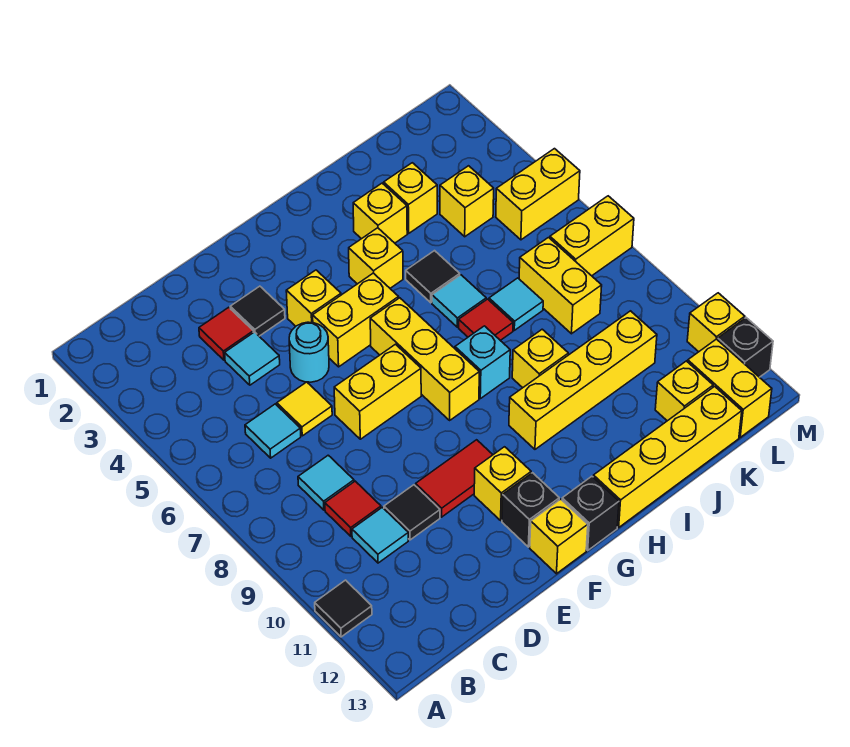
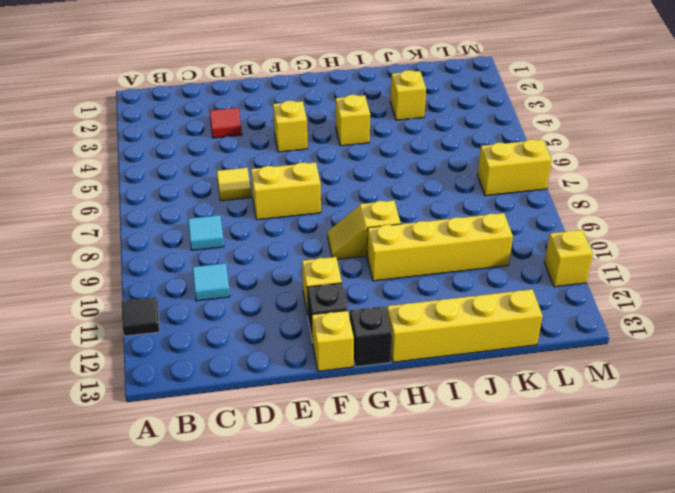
yellow slope G9:H9 level 1 top H -> none
none -> cyan tile C6 level 1
none -> red tile C9 level 1
none -> cyan tile D4 level 1
none -> black tile D10 level 1

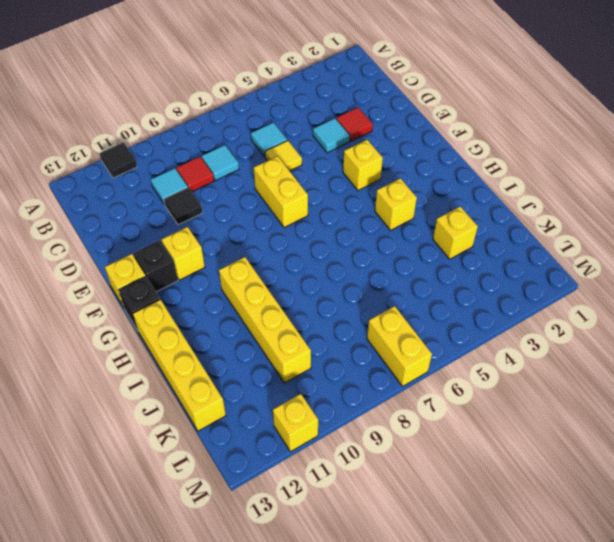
none -> black tile E3 level 1
none -> cyan round brick E5 level 1
none -> red tile E10:F10 level 1
none -> yellow brick F5:G5 level 1

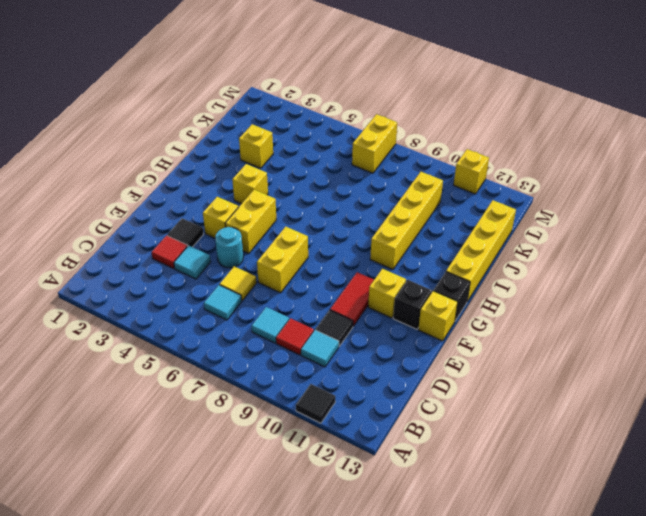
none -> yellow brick G6:G8 level 1
none -> cyan brick H8 level 1
none -> yellow brick I3 level 1
none -> black tile I5 level 1

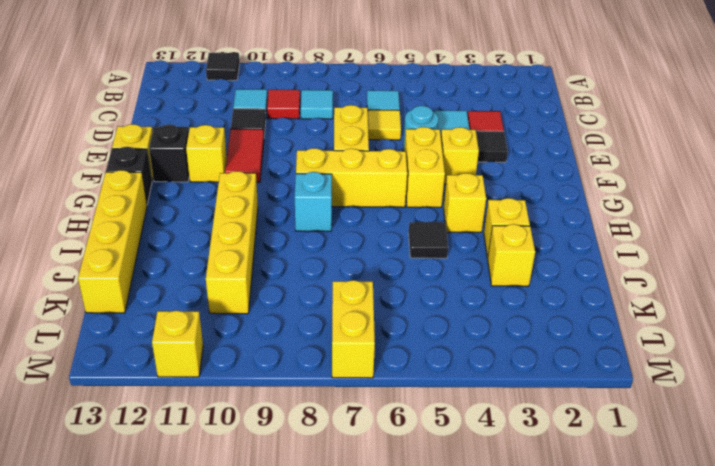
none -> cyan tile I6 level 1
none -> red tile I7 level 1
none -> yellow brick I9 level 1
none -> cyan tile J7 level 1

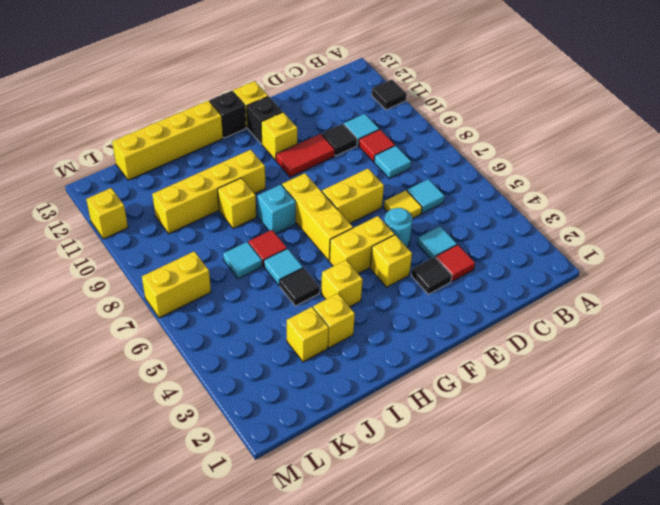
none -> yellow brick K4 level 1
none -> yellow brick K7:K8 level 1
none -> yellow brick K12 level 1
none -> yellow brick L5:M5 level 1

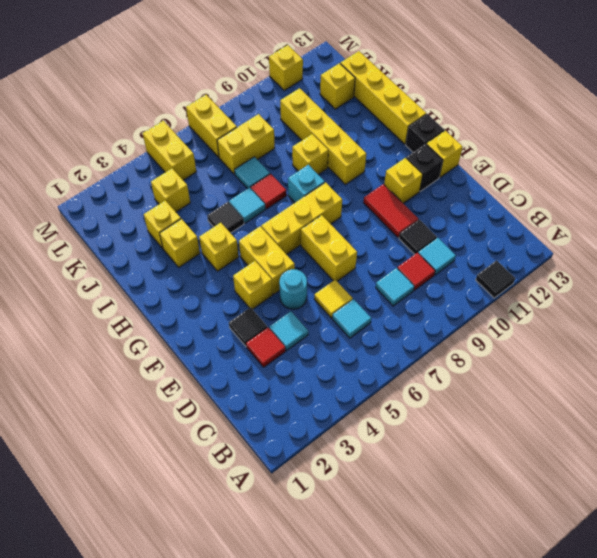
none -> yellow brick L12:L13 level 1
none -> black brick M12 level 1

